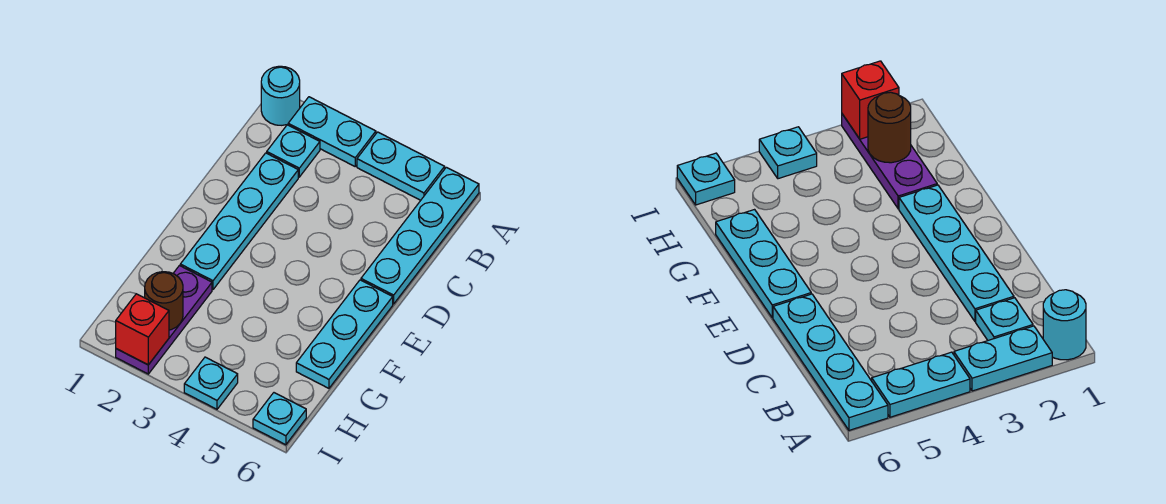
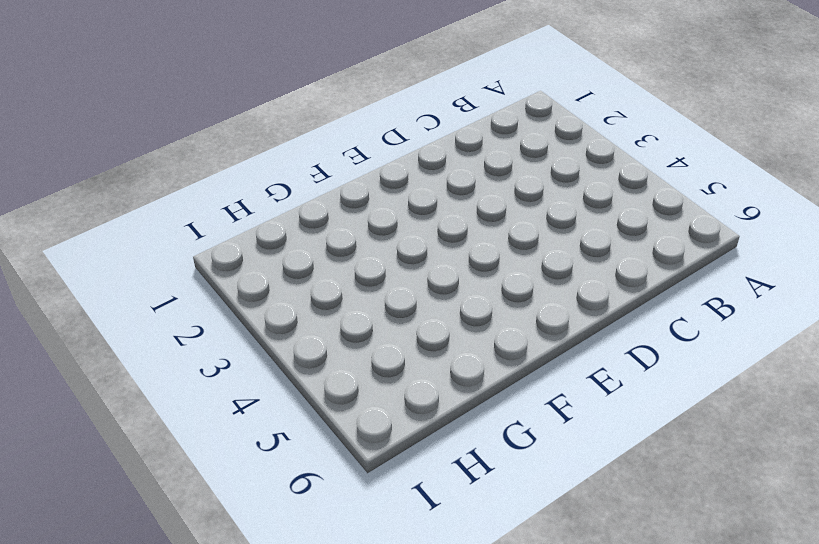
none -> cyan round brick A1 level 1
none -> cyan plate A2:A3 level 1
none -> cyan plate A4:A5 level 1

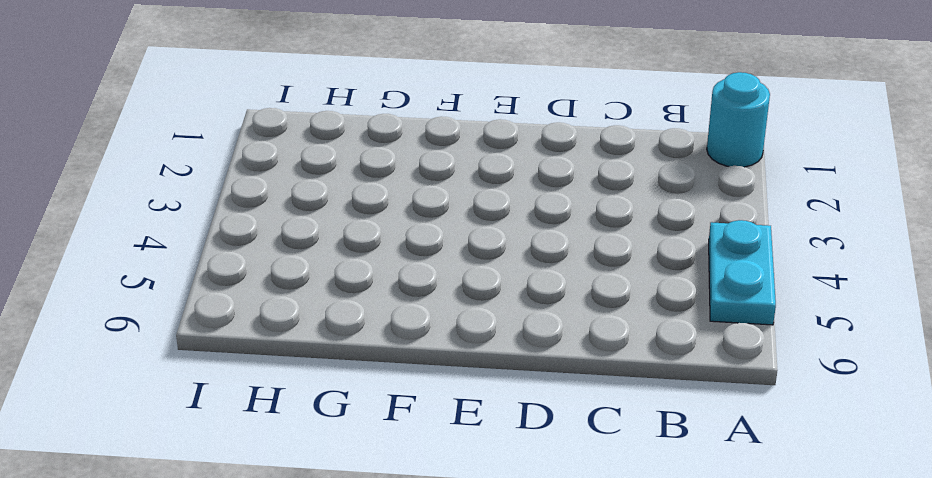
none -> cyan plate A2:A3 level 1
none -> cyan plate A6:D6 level 1
none -> cyan plate B2 level 1

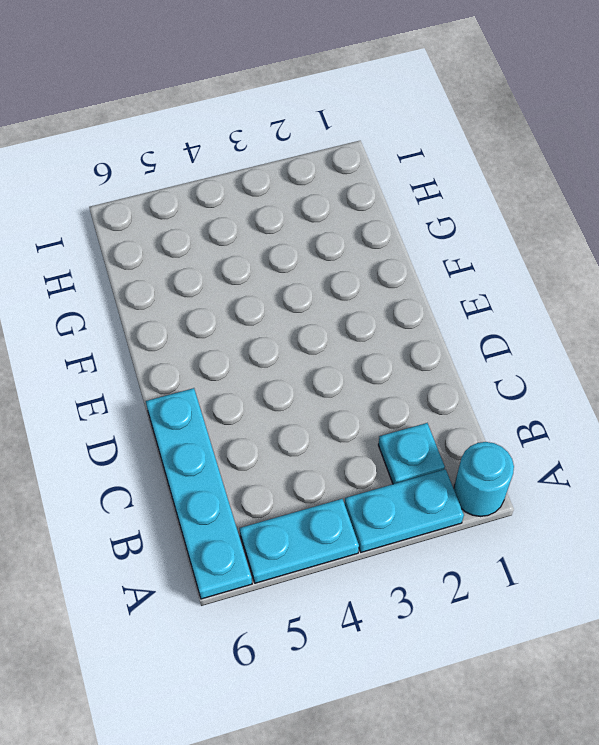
none -> cyan plate C2:F2 level 1
none -> cyan plate E6:G6 level 1
none -> purple plate G2:I2 level 1

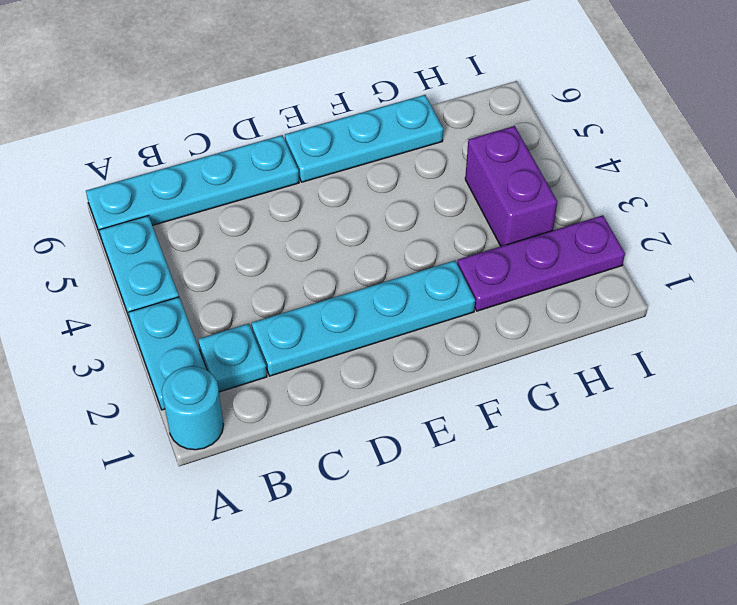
purple brick H3:H4 level 1 -> none
none -> cyan plate I4 level 1
none -> cyan plate I6 level 1
none -> brown round brick H2 level 2

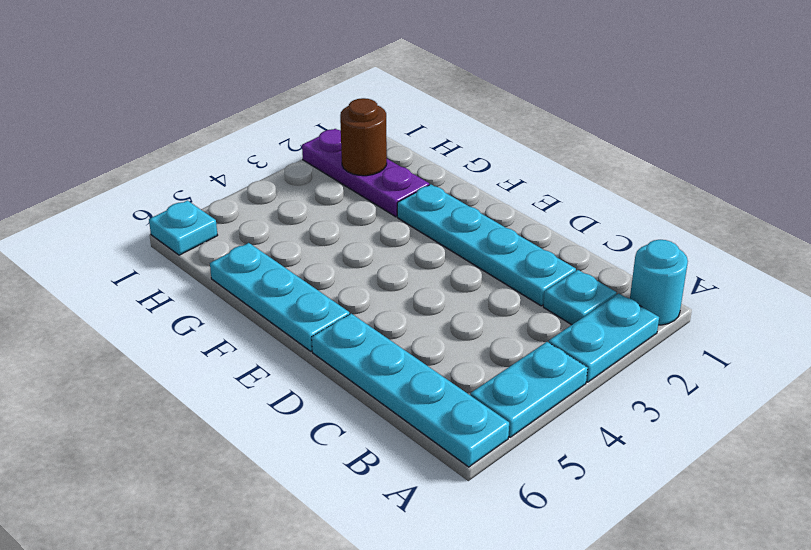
none -> cyan plate I4 level 1
none -> red brick I2 level 2

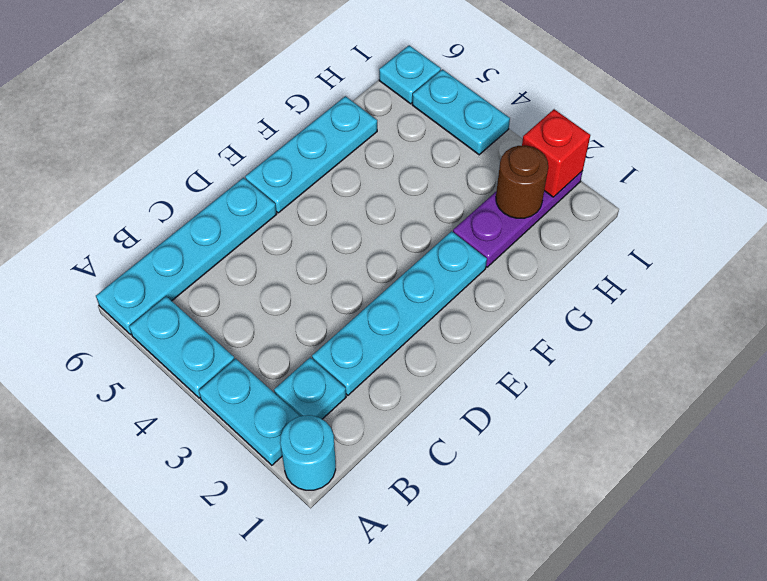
cyan plate I4:I5 level 1 -> cyan plate I4 level 1

